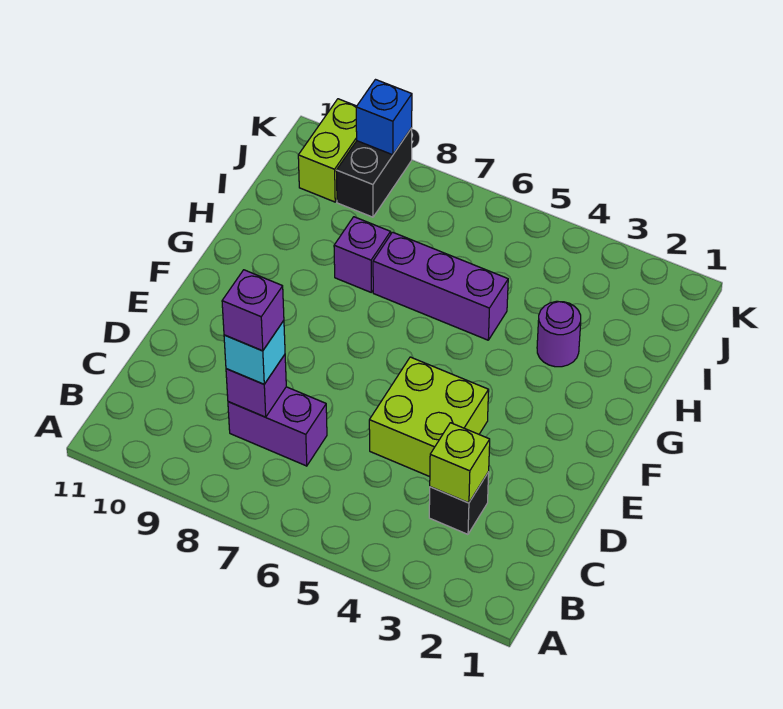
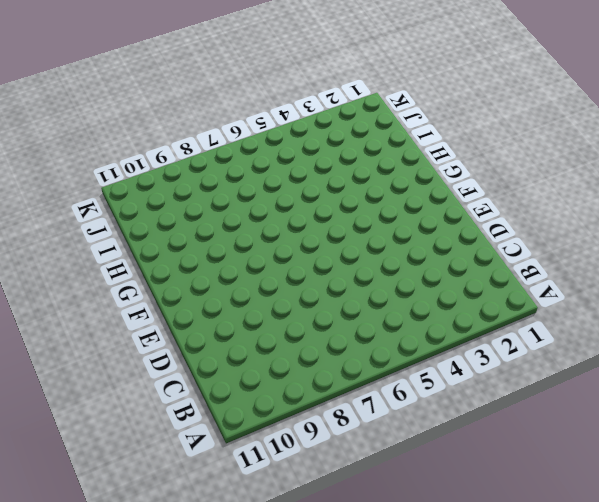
none -> black brick C3 level 1
none -> purple brick C7:C8 level 1
none -> lime brick D4:E5 level 1

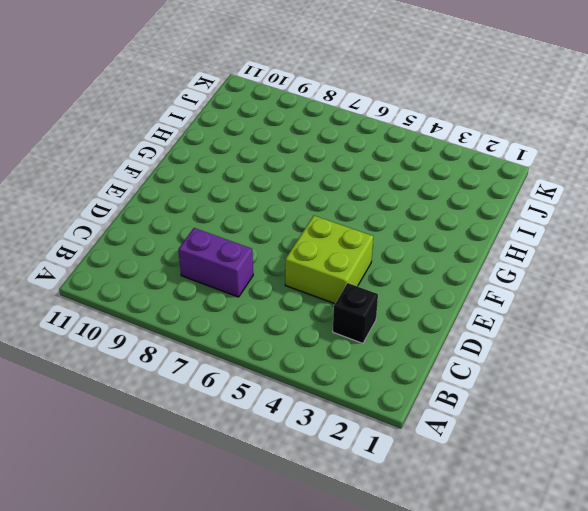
none -> purple round brick H3 level 1
none -> purple brick H5:H7 level 1
none -> purple brick H8 level 1

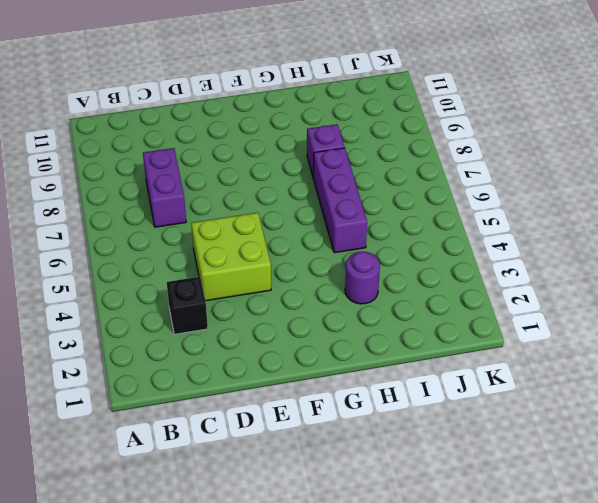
none -> black brick J9:K9 level 1
none -> lime brick J10:K10 level 1
none -> lime brick C3 level 2

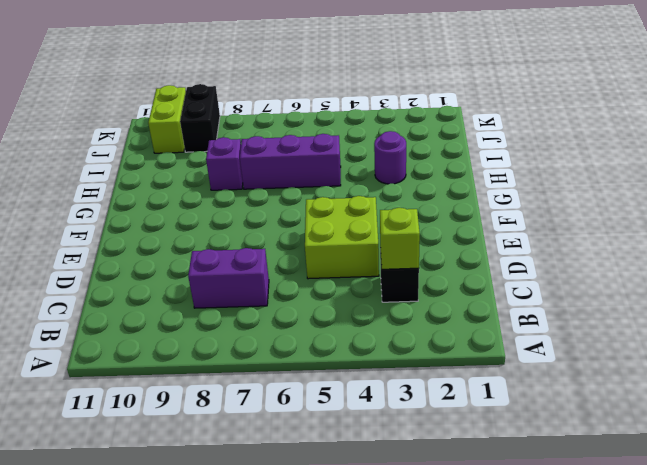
none -> purple brick C8 level 2
none -> blue brick K9 level 2
none -> cyan brick C8 level 3

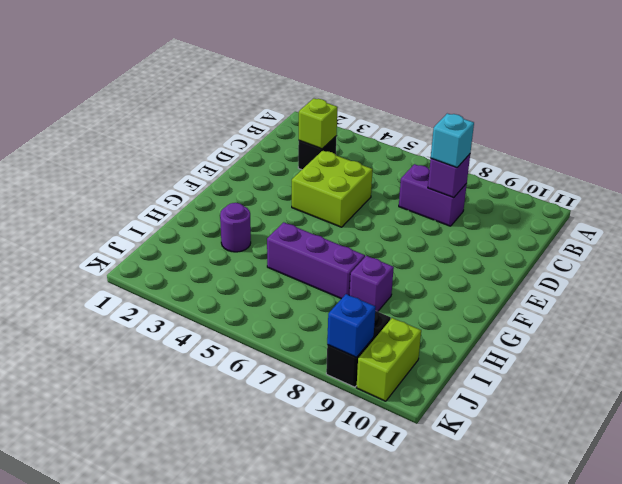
none -> purple brick C8 level 4

